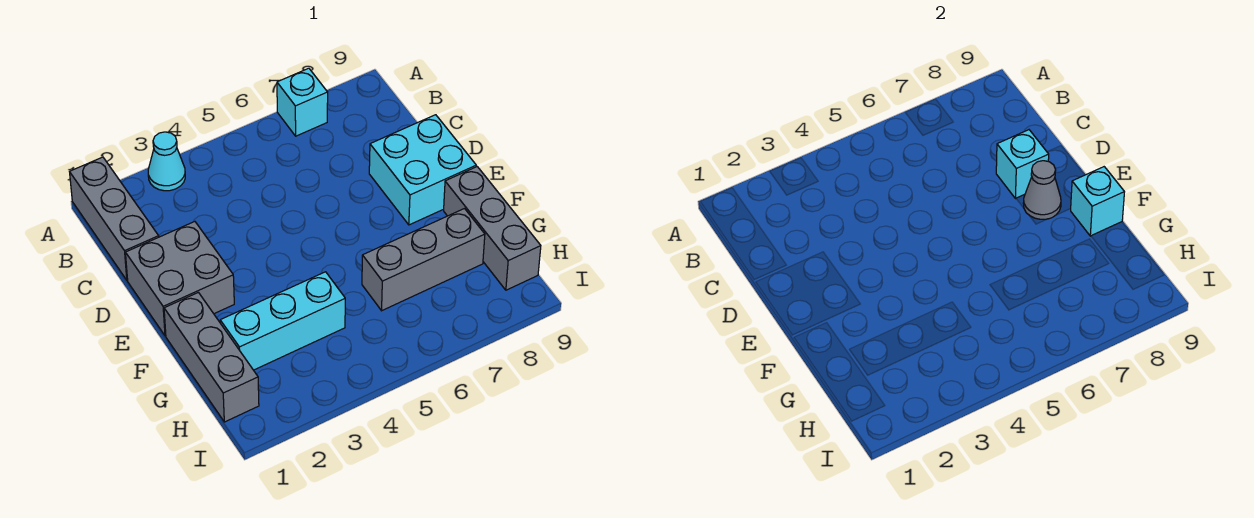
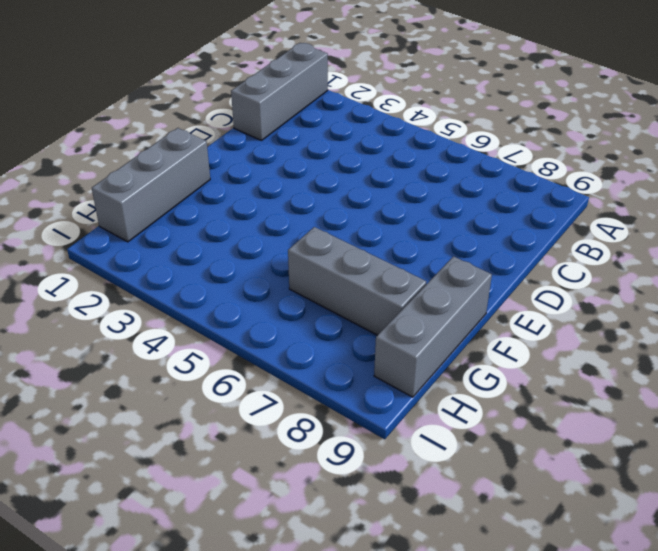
none -> cyan cone A3 level 1
none -> cyan brick A7 level 1
none -> grey brick D1:E2 level 1

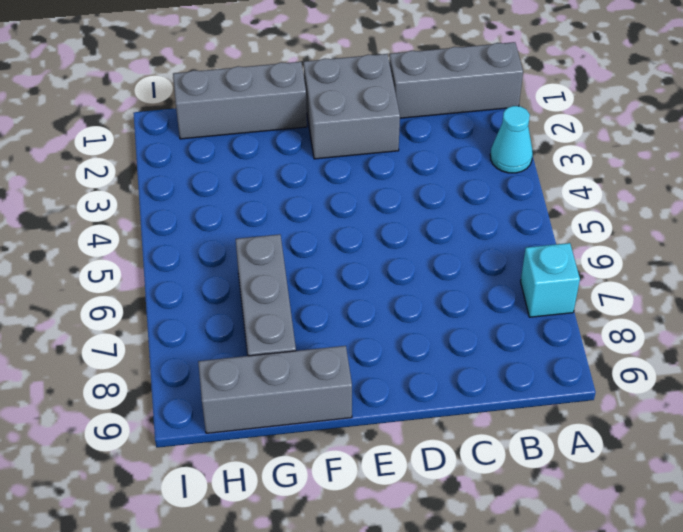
none -> cyan brick D8:E9 level 1
none -> cyan brick G2:G4 level 1
none -> cyan brick D8 level 2

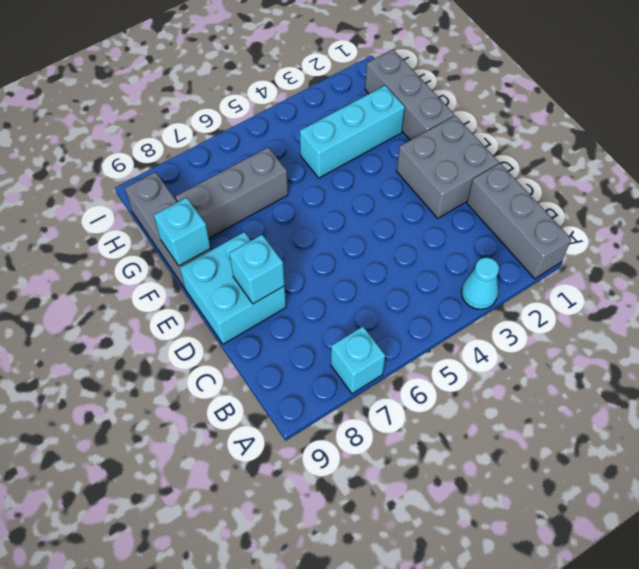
none -> grey cone E8 level 2

